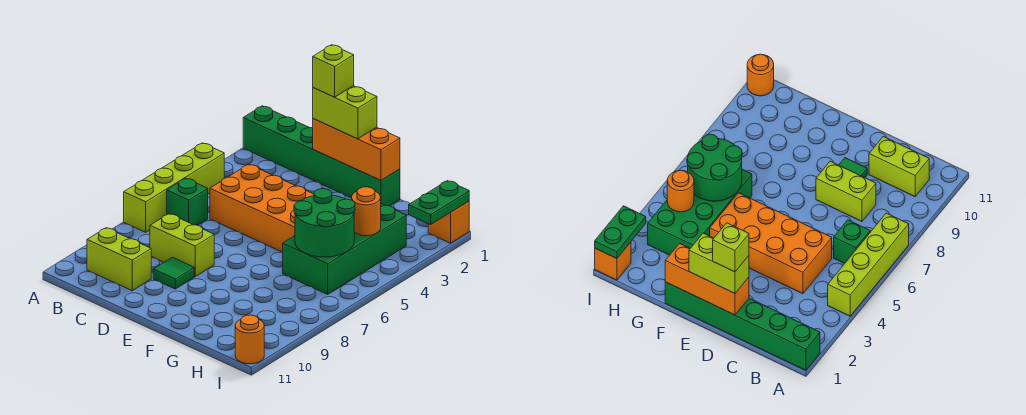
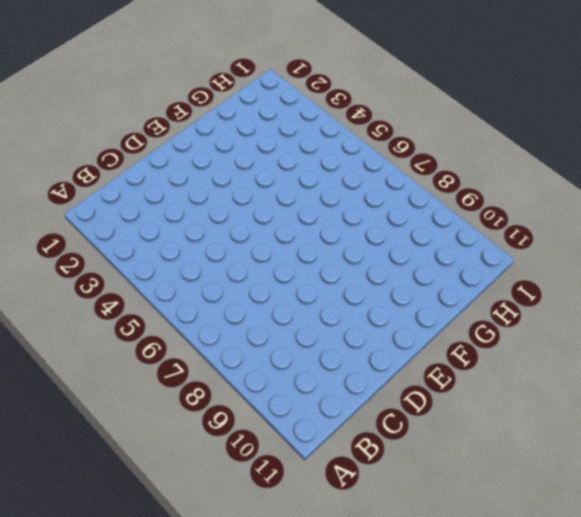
none -> green brick A1:F1 level 1
none -> lime brick A4:A7 level 1
none -> green brick B6 level 1

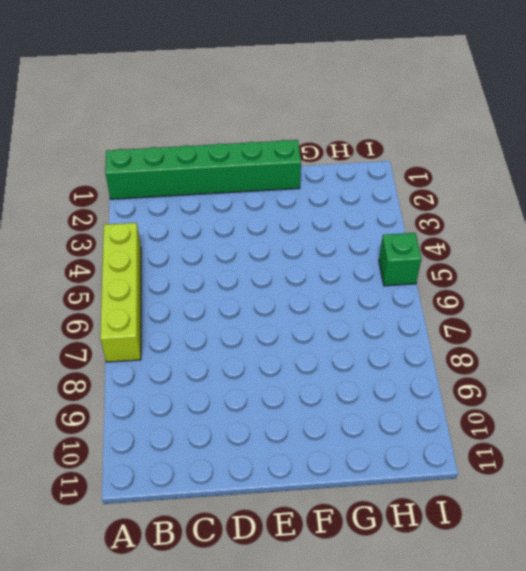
green brick I5 level 1 -> green brick B6 level 1
none -> lime brick B10:C10 level 1
none -> orange brick C4:F5 level 1
none -> lime brick C8:D8 level 1

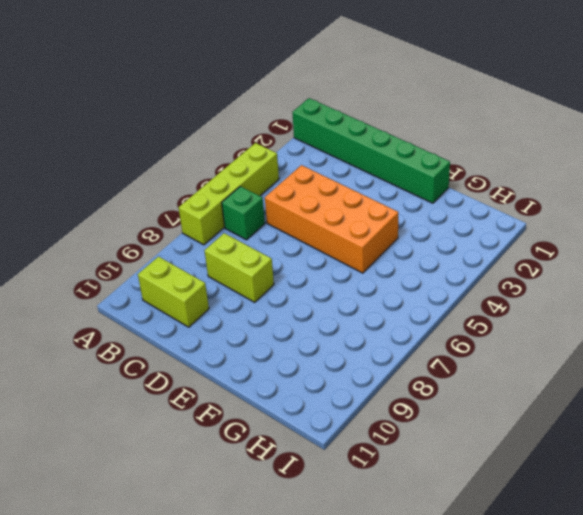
none -> green tile D9 level 1
none -> green brick G3:H6 level 1
none -> orange brick I1 level 1

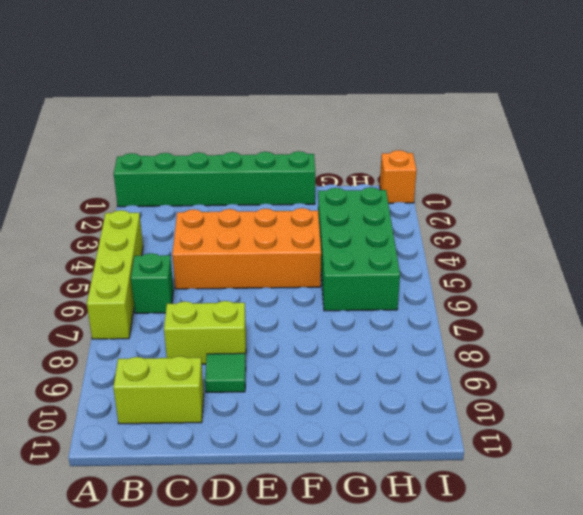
none -> orange round brick I11 level 1
none -> orange brick D1:F1 level 2
none -> green round brick G5:H6 level 2

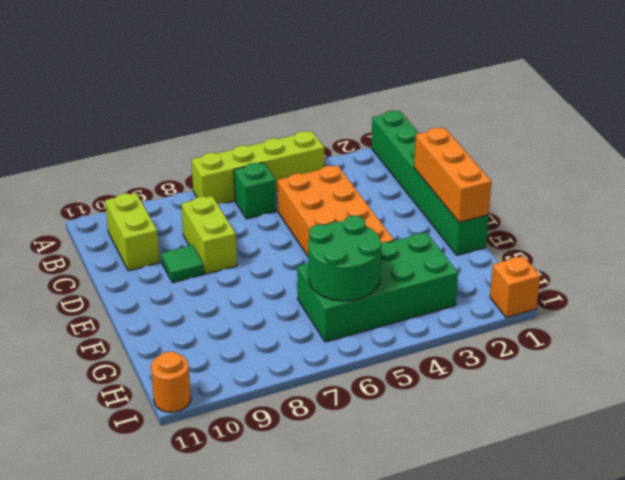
none -> orange round brick H4 level 2
none -> green plate I1:I2 level 2
none -> lime brick D1:E1 level 3

